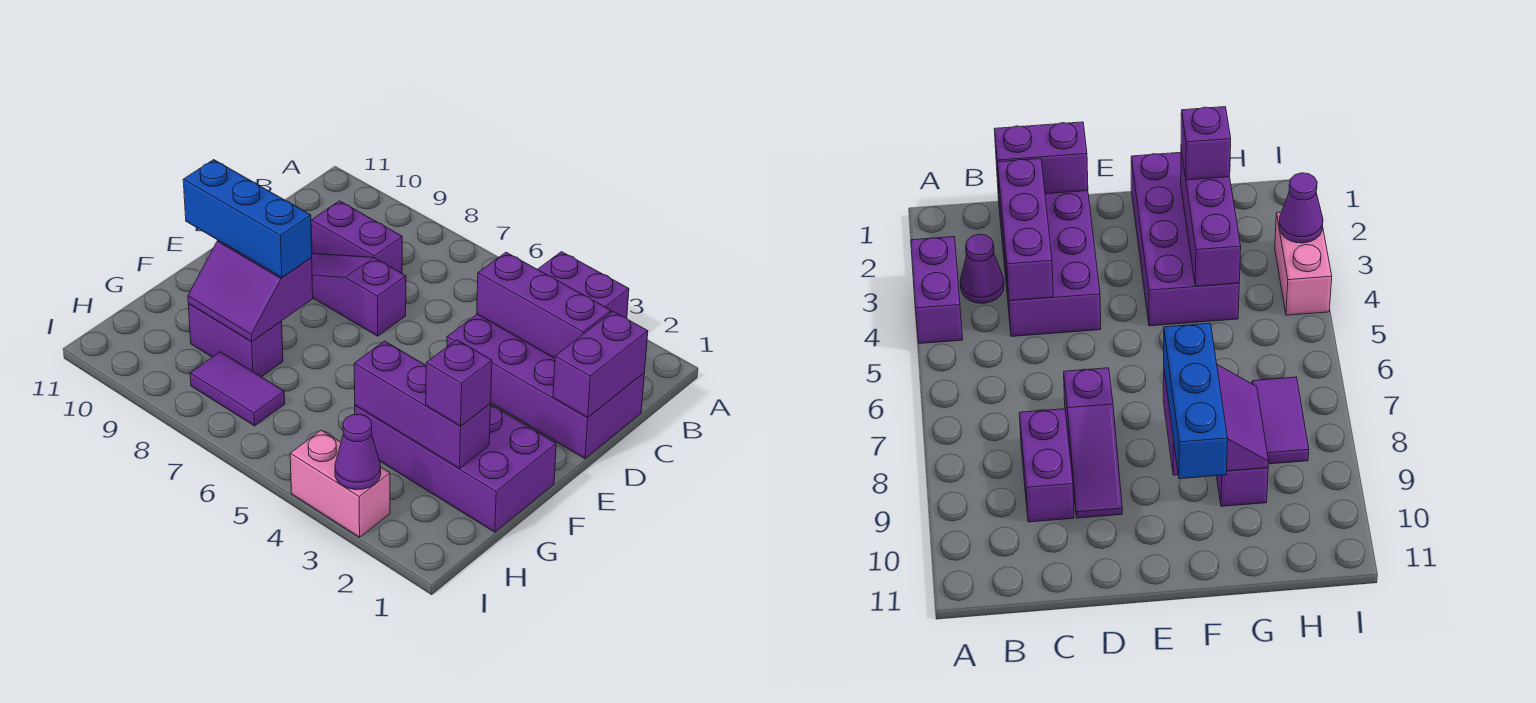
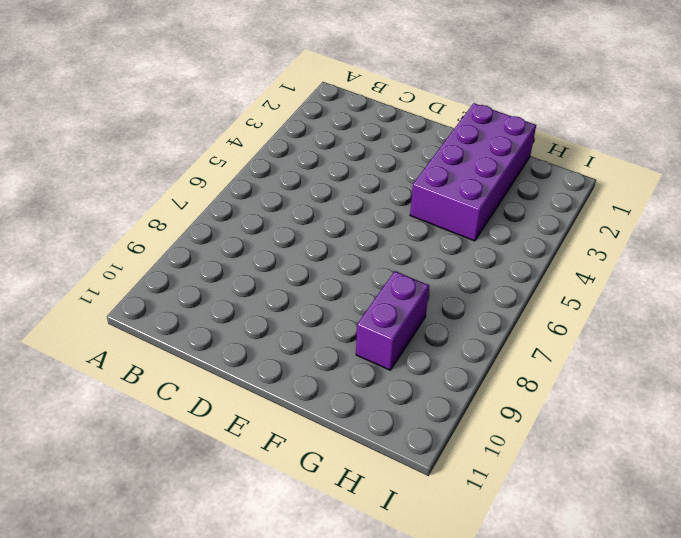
none -> purple brick A3:A4 level 1
none -> purple cone B3 level 1
none -> purple brick C1:D4 level 1

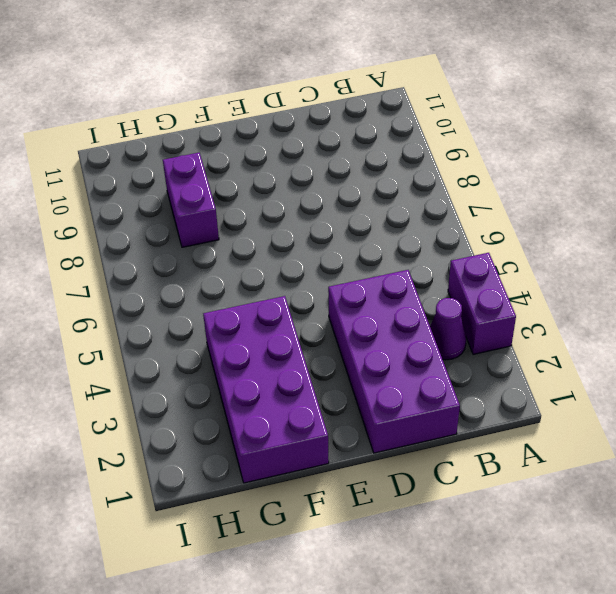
none -> purple brick C8:C9 level 1
none -> purple slope D7:D9 level 1 top 7
none -> purple tile H7:H8 level 1

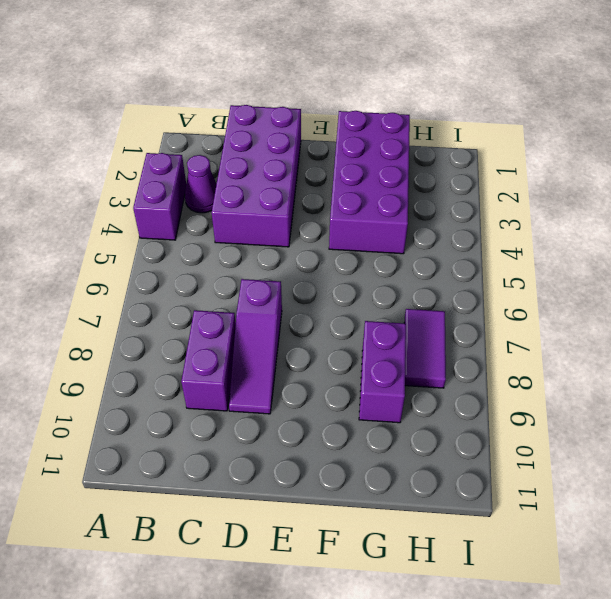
none -> pink brick I3:I4 level 1
none -> purple brick C1:D1 level 2
none -> purple brick C2:C4 level 2

